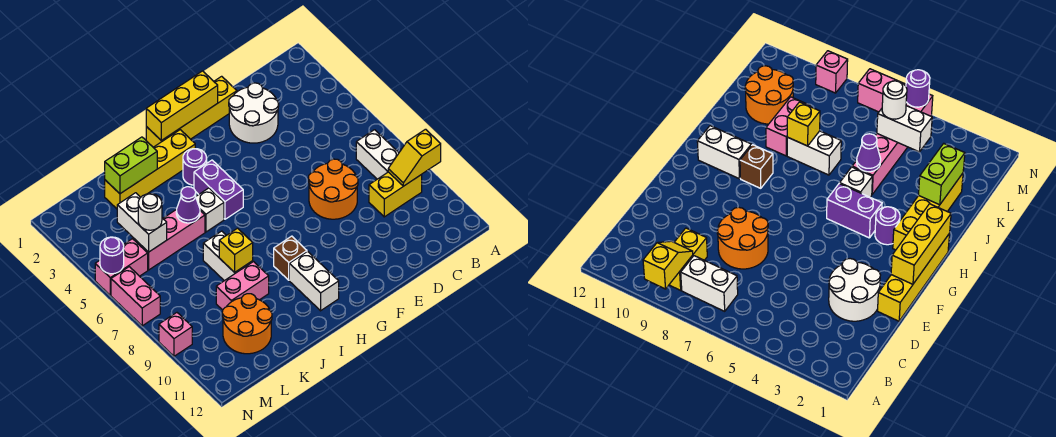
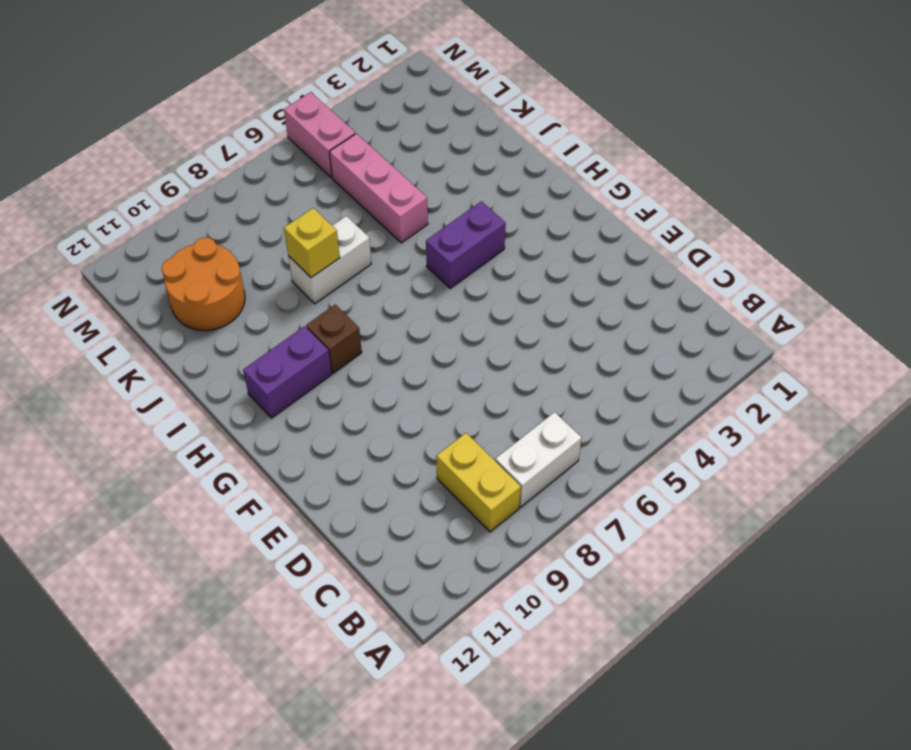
purple brick H10:H11 level 1 -> white brick H10:H11 level 1
none -> white round brick D2:E3 level 1
none -> orange round brick D7:E8 level 1
none -> yellow brick E1:H1 level 1

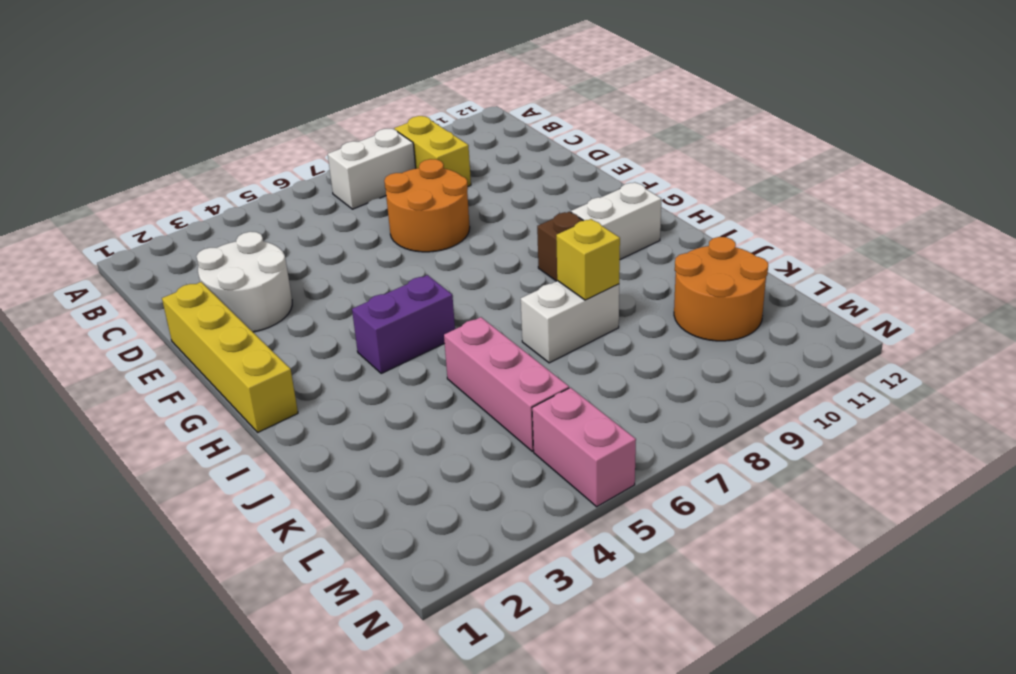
none -> yellow brick H2:K2 level 1
none -> purple round brick H3 level 1
none -> white brick I5 level 1

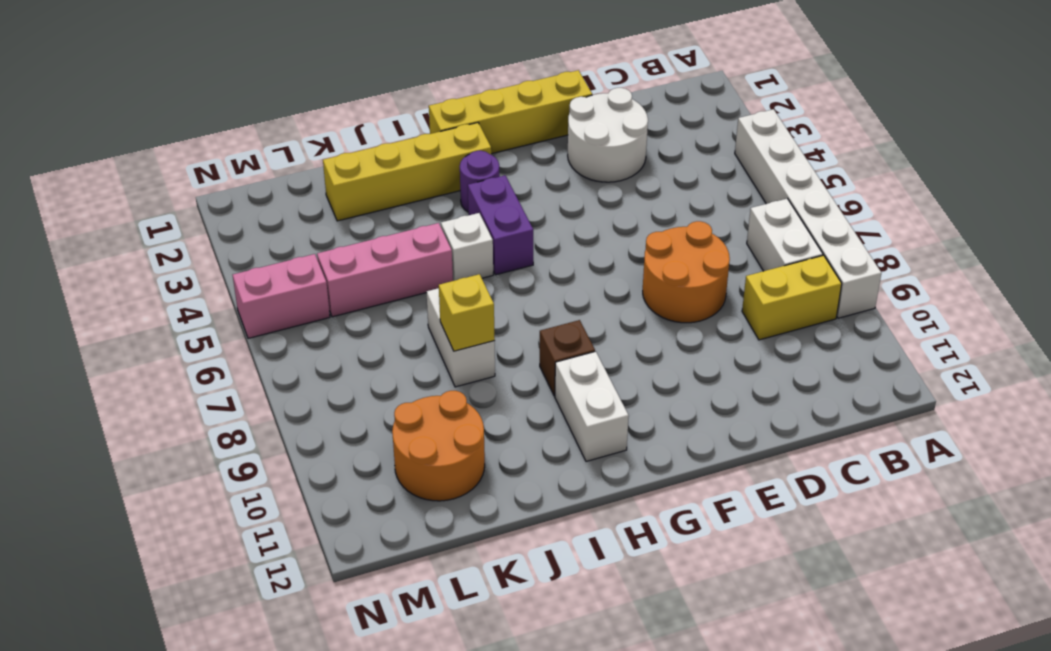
white brick A4:A9 level 1 -> none
none -> pink brick J9:K9 level 1
none -> pink brick N6:N7 level 1
none -> pink brick N9 level 1

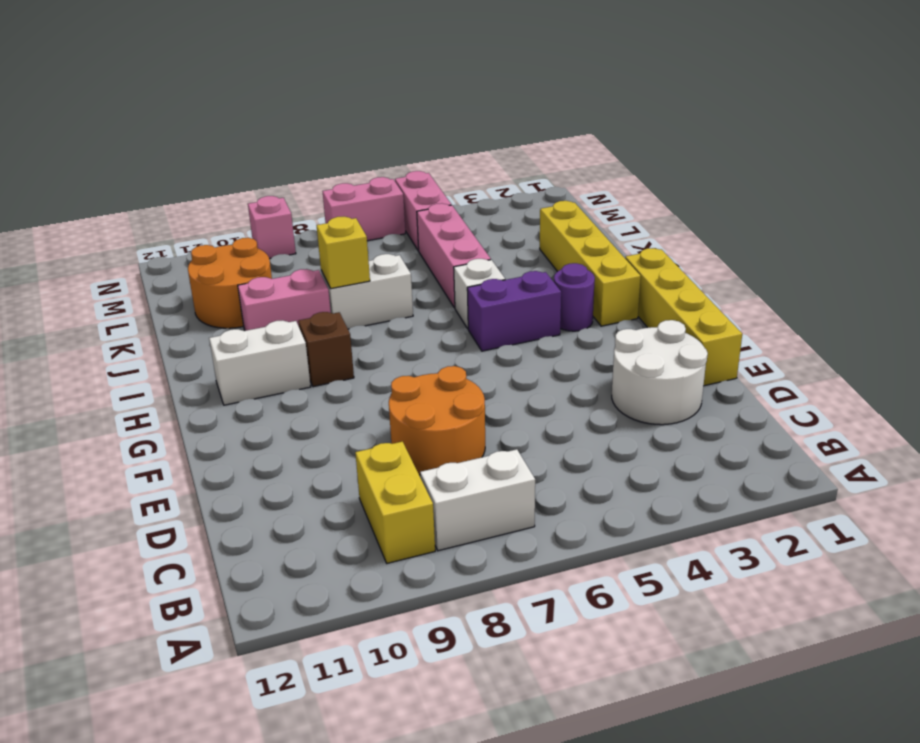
pink brick J9:J10 level 1 -> pink brick J9:K9 level 1
none -> yellow slope A9:B9 level 2 top A
none -> yellow brick F1:H1 level 2
none -> lime brick J2:K2 level 2

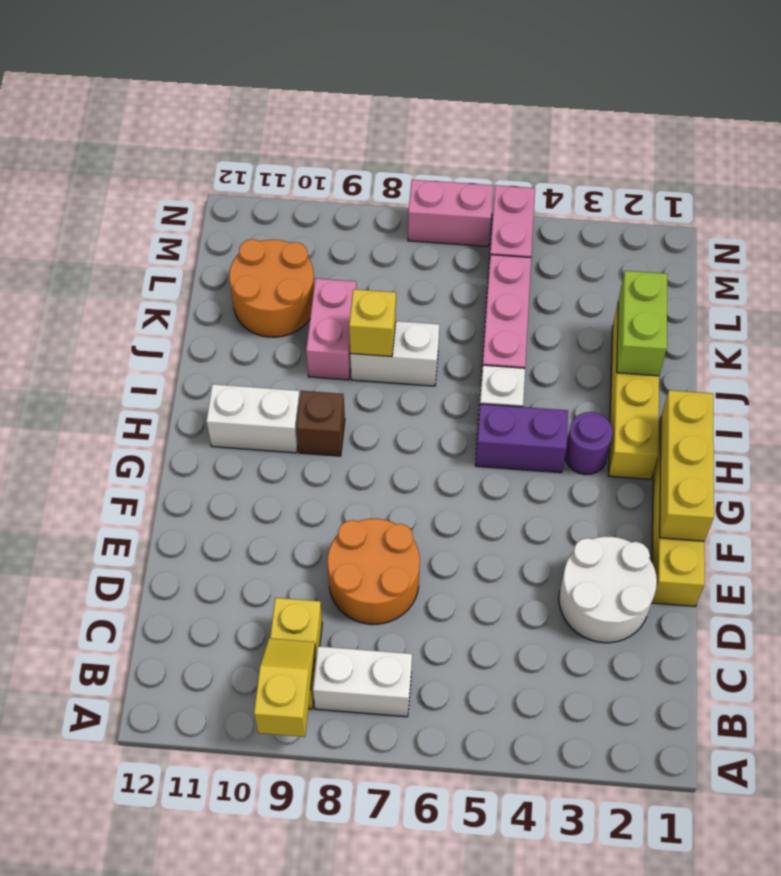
none -> pink brick N9 level 1
none -> purple cone J5 level 2
none -> white brick L4:L5 level 2

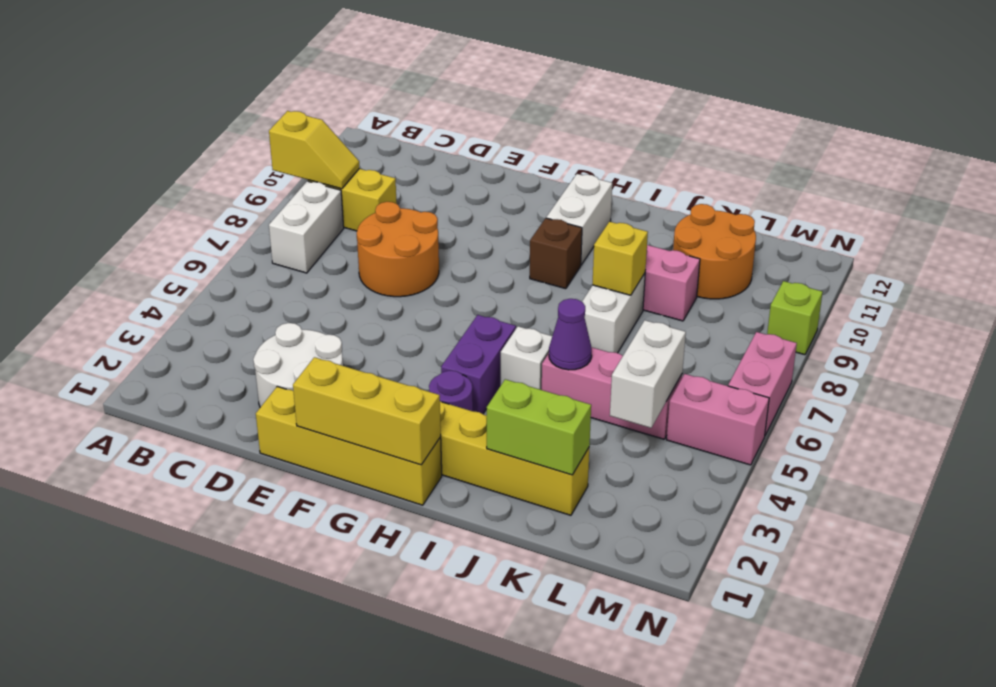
lime brick N9 level 1 -> pink brick N9 level 1
none -> purple round brick N5 level 2
none -> white round brick L5 level 3

